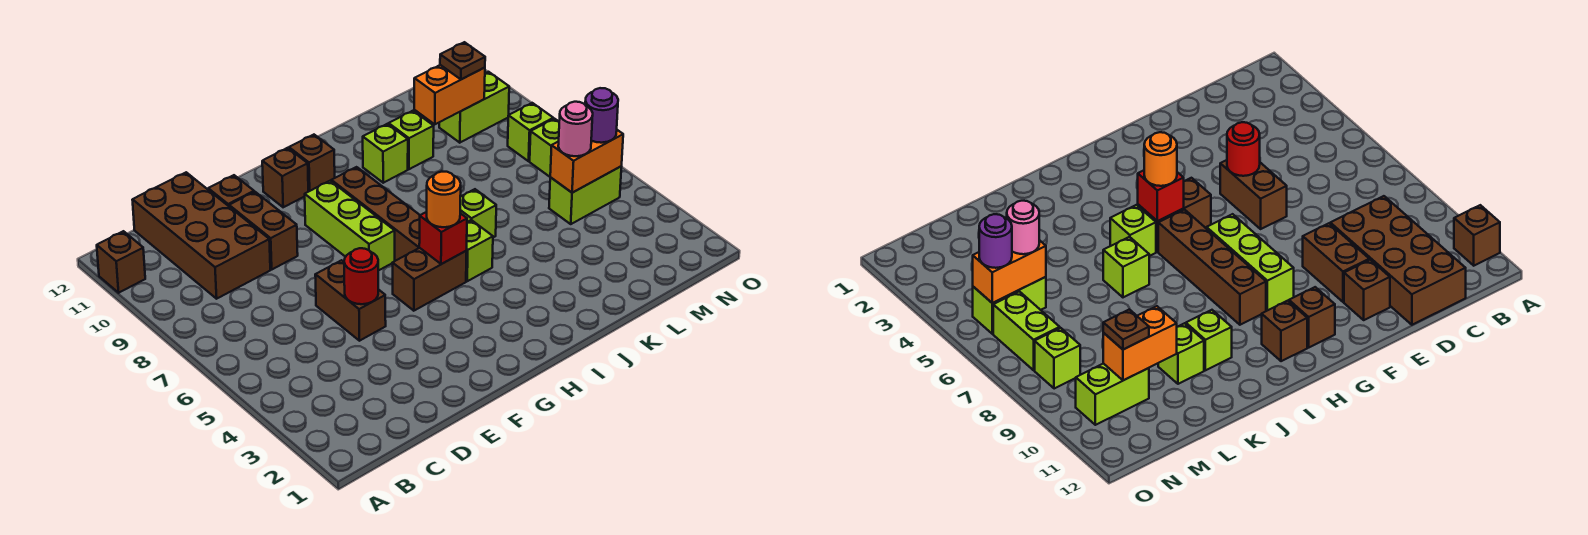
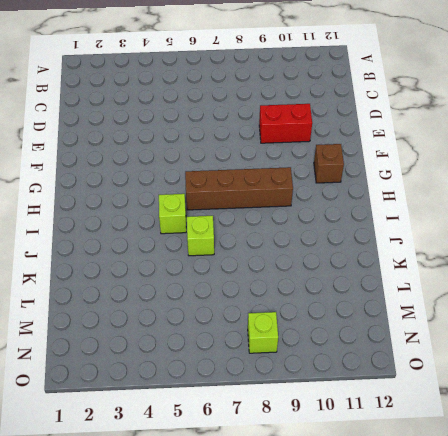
red brick E9:E10 level 1 -> brown brick E9:E10 level 1
none -> brown brick A11 level 1
none -> brown brick C9:D12 level 1
none -> brown brick E5:E6 level 1

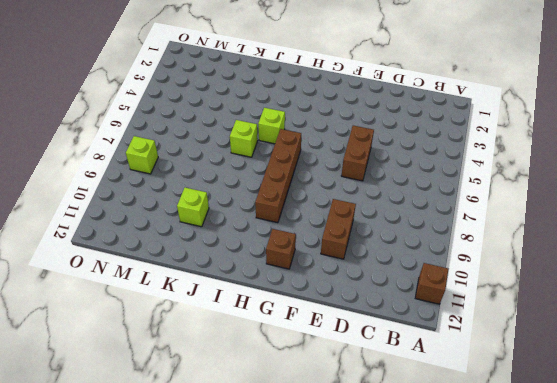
none -> brown brick C9:D12 level 1
none -> brown brick E11 level 1
none -> brown brick G5:H5 level 1

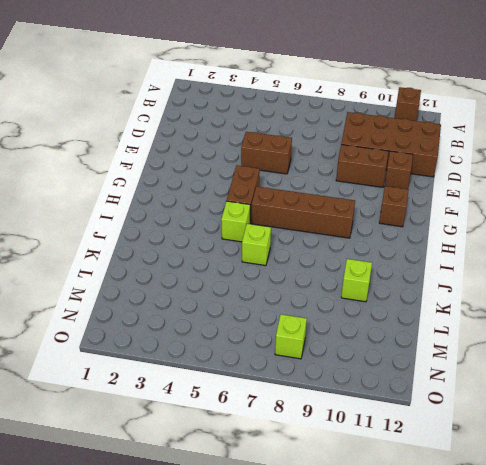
none -> lime brick G7:G9 level 1
none -> brown brick H11 level 1
none -> lime brick J10 level 1

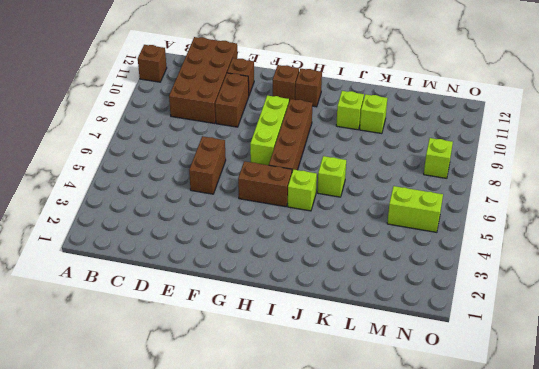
none -> lime brick M10:N10 level 1
none -> lime brick N6:N7 level 1
none -> red round brick E5 level 2

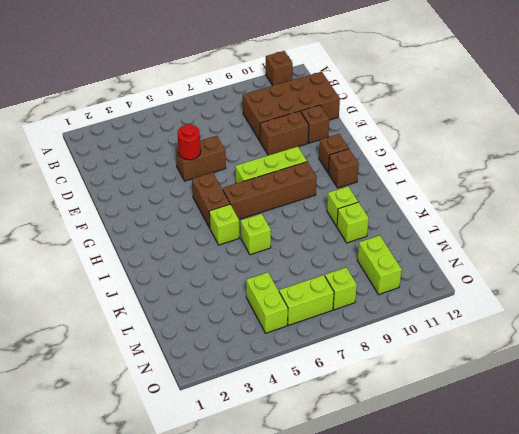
none -> red brick H5 level 2
none -> orange brick L10:M10 level 2
none -> orange brick M5:N5 level 2

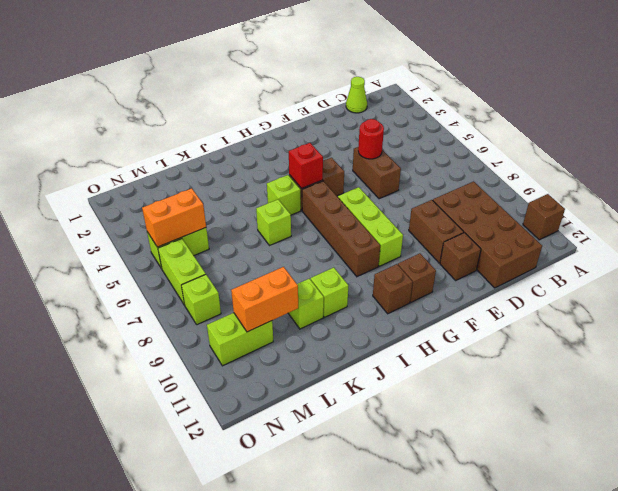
lime cone C1 level 1 -> none
none -> orange round brick H5 level 3
none -> pink round brick M5 level 3
none -> brown plate M10 level 3

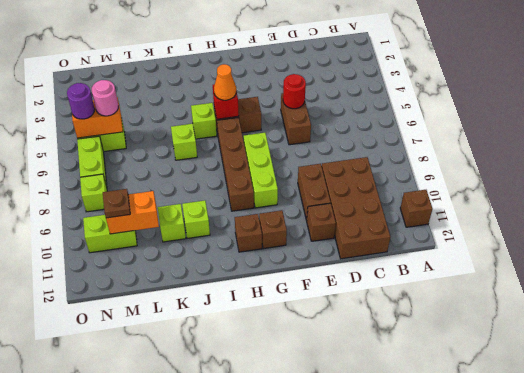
orange cone H5 level 3 -> orange round brick H5 level 3

